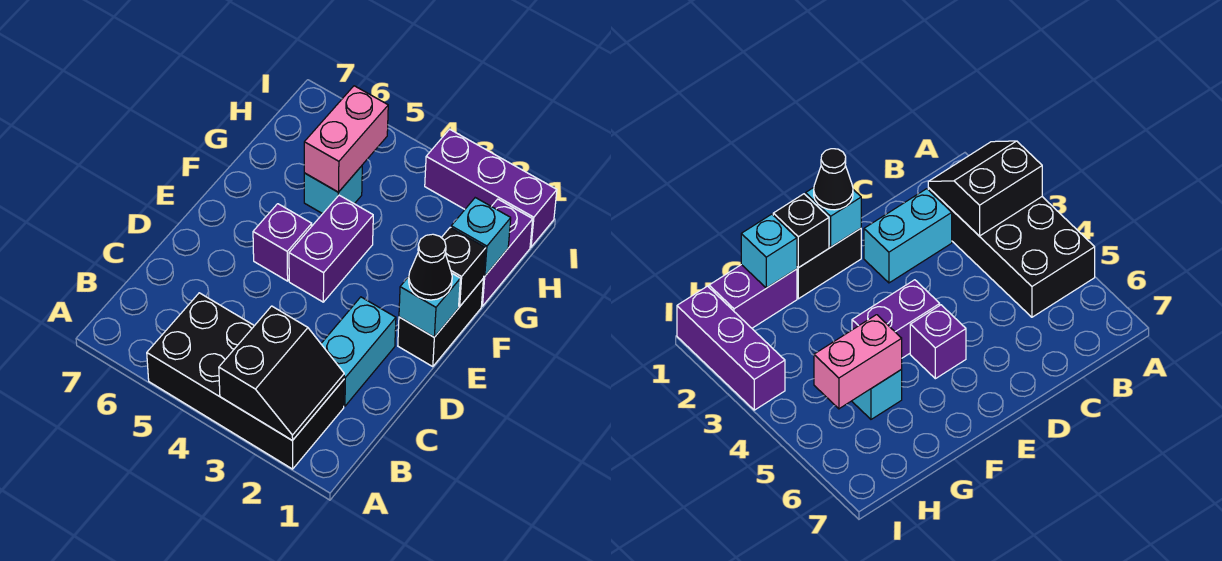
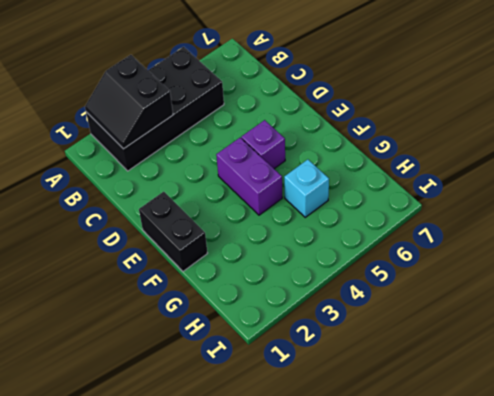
none -> cyan brick C2:D2 level 1
none -> purple brick G1:H1 level 1
none -> purple brick I1:I3 level 1

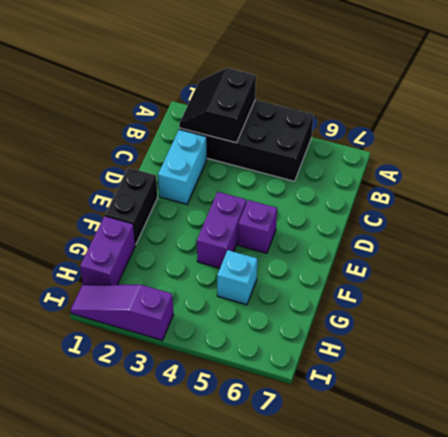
purple slope I1:I3 level 1 top 3 -> purple brick I1:I3 level 1
none -> cyan brick E1 level 2
none -> black brick F1 level 2
none -> cyan brick G1 level 2

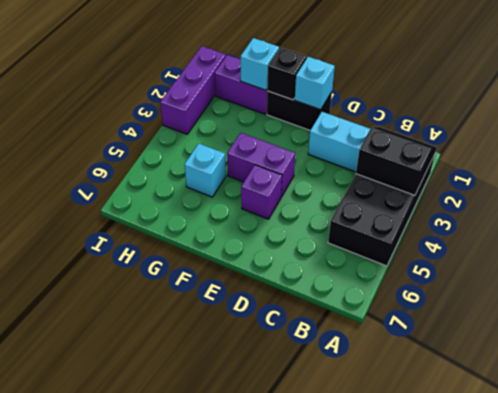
none -> pink brick G5:H5 level 2
none -> black cone E1 level 3

